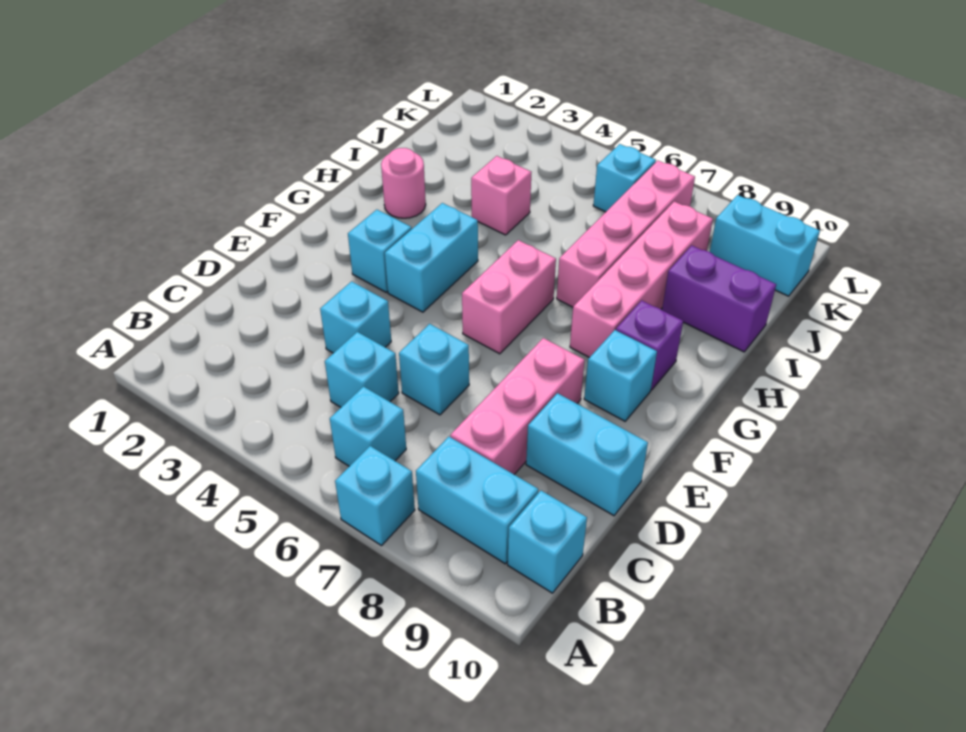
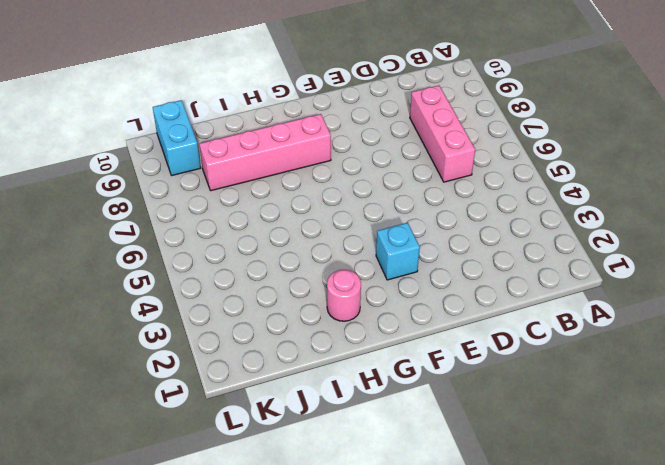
pink brick C6:C8 level 1 -> pink brick C8:E8 level 1
none -> cyan brick A7 level 1
none -> cyan brick B6 level 1
none -> cyan brick B8:B9 level 1

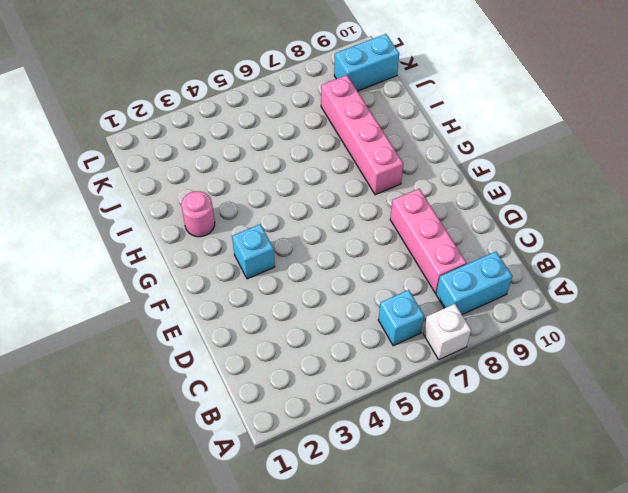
white brick A7 level 1 -> cyan brick A7 level 1
none -> cyan brick B10 level 1
none -> cyan brick C5 level 1
none -> cyan brick D4 level 1

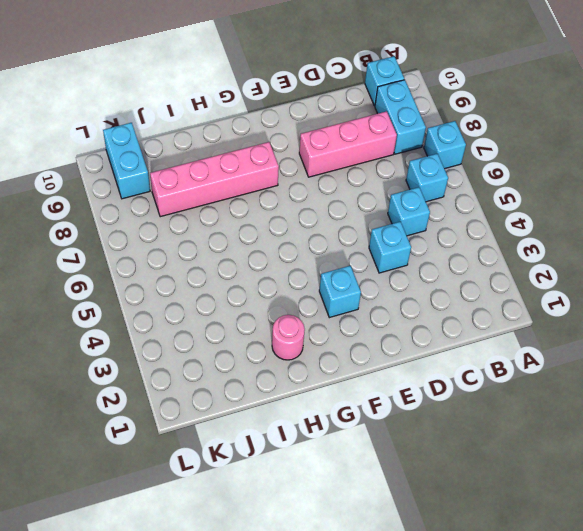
none -> cyan brick D6 level 1
none -> cyan brick D9:D10 level 1
none -> cyan brick F4:G4 level 1

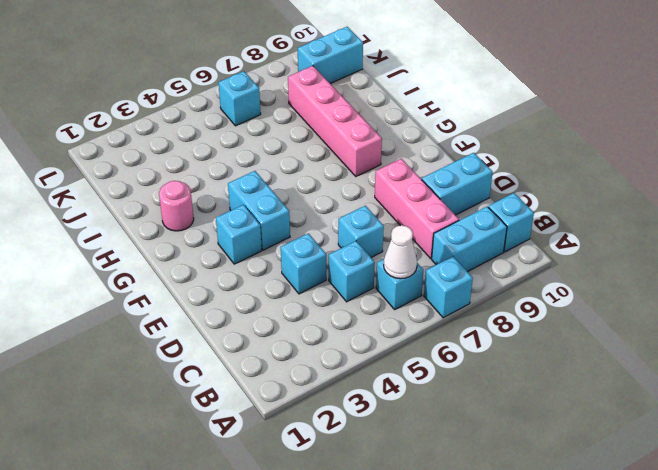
white cone B6 level 2 -> none
none -> pink brick F6:G6 level 1
none -> cyan brick F9 level 1
none -> purple brick G9 level 1

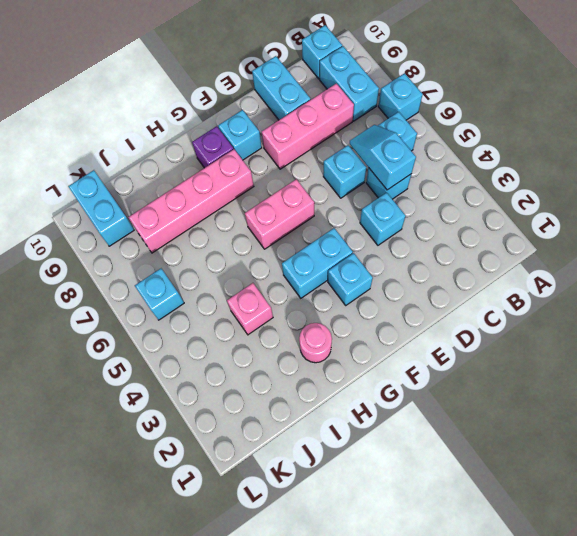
cyan slope C5:C6 level 2 top 5 -> none
none -> pink brick H7:K7 level 1
none -> purple brick I9:I10 level 1

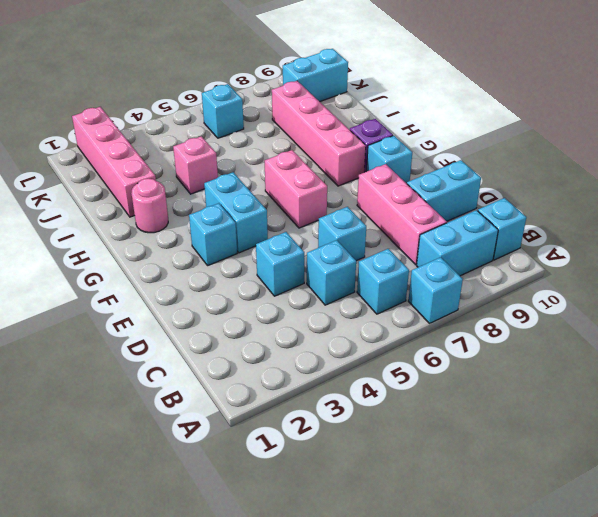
pink brick I2:L2 level 1 -> pink brick H7:K7 level 1
none -> purple brick I9:I10 level 1

